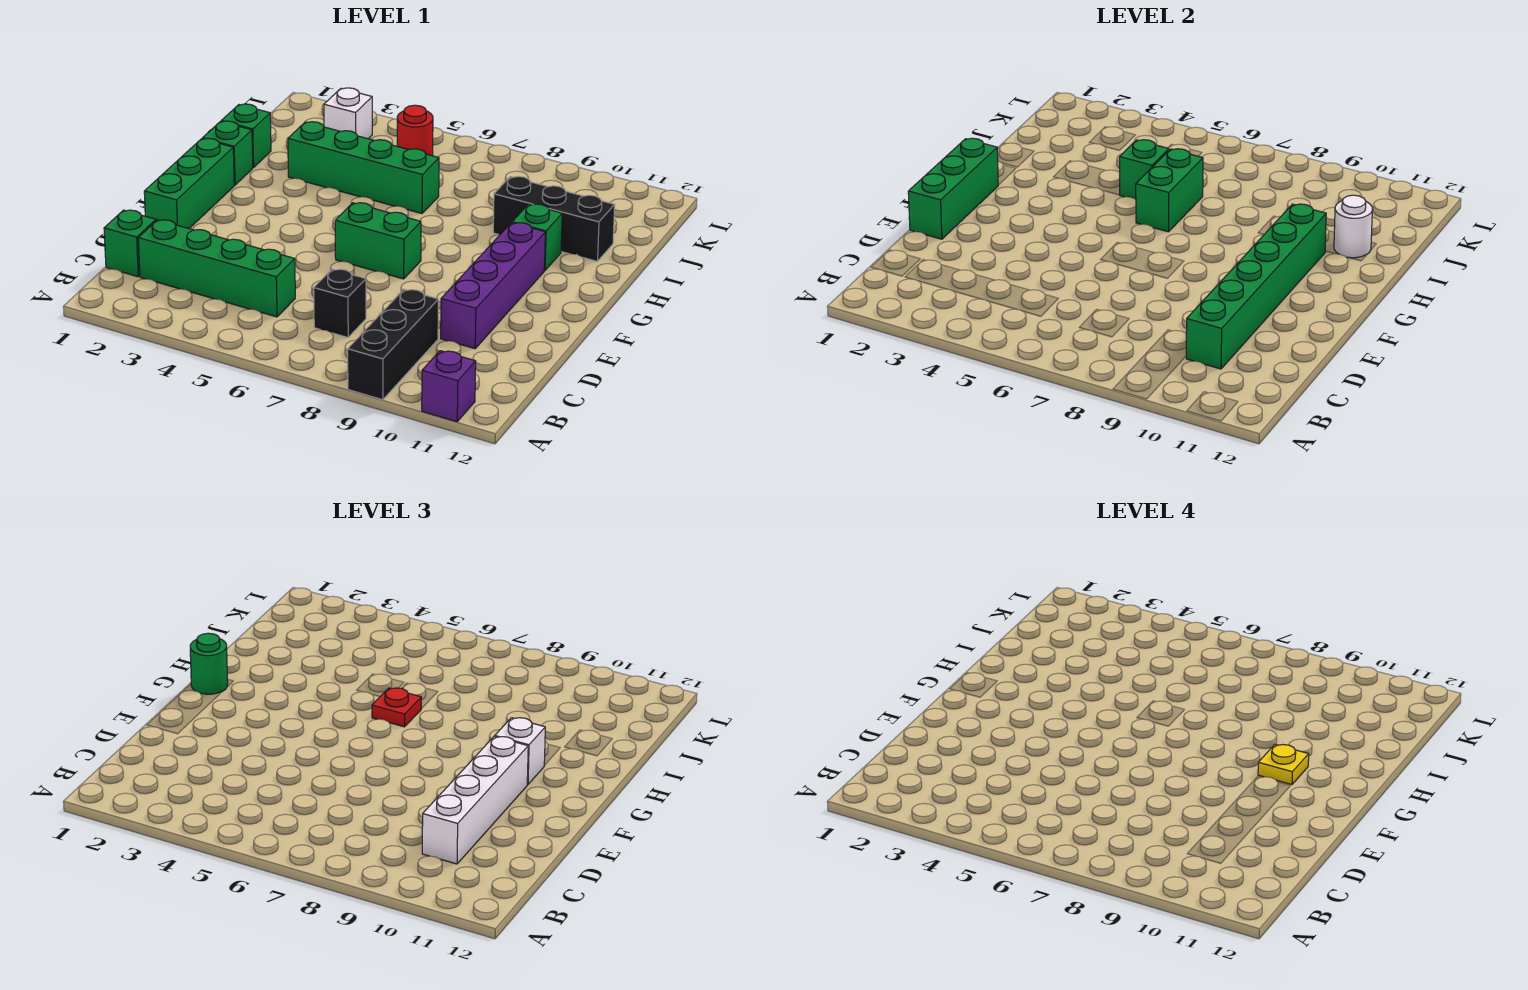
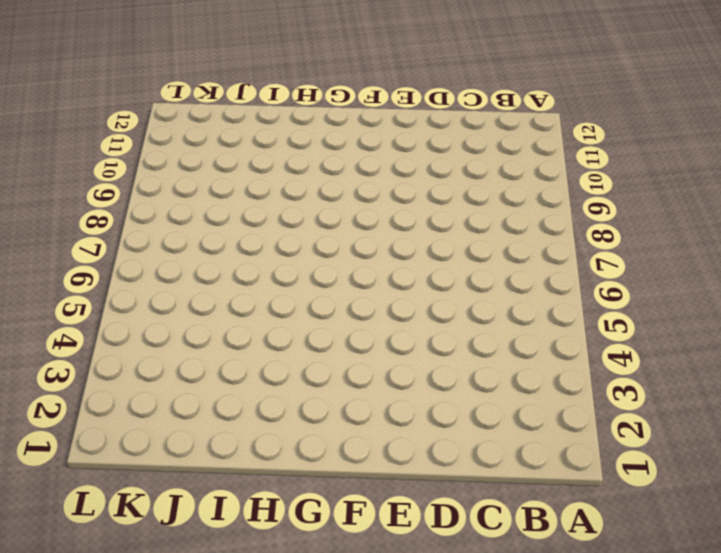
none -> black brick A9:C9 level 1
none -> purple brick A11 level 1
none -> green brick C1 level 1

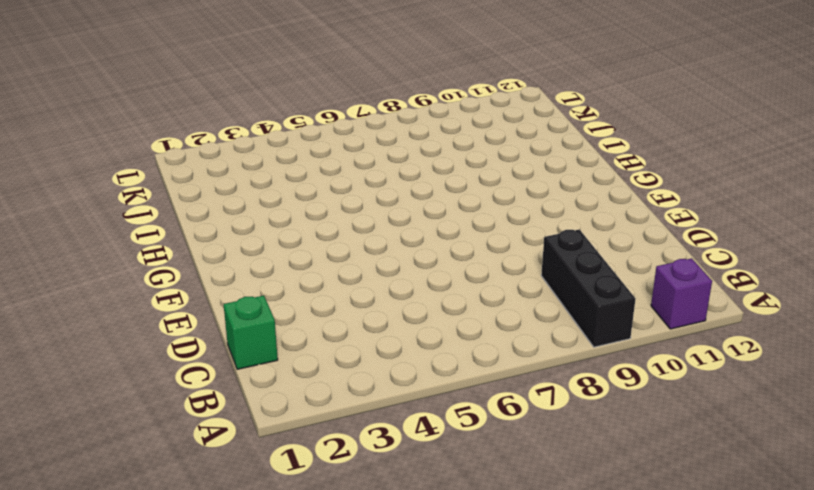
none -> green brick C2:C5 level 1
none -> black brick C7 level 1
none -> purple brick D10:G10 level 1

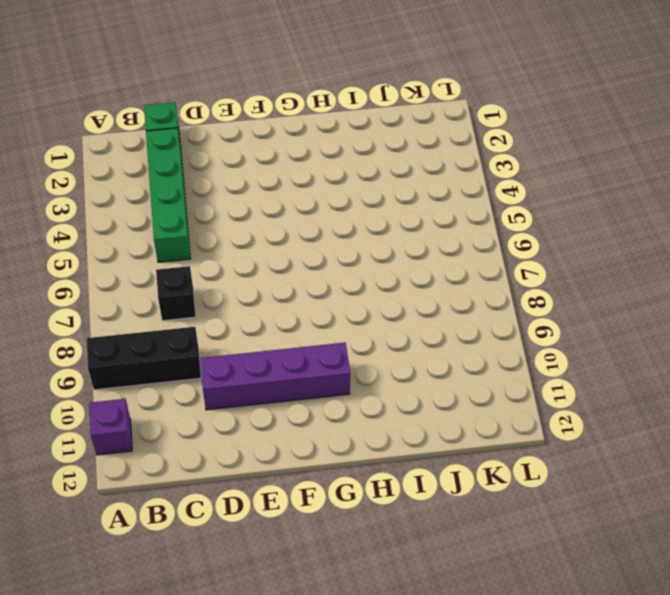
none -> green brick E1:G1 level 1
none -> green brick F6:F7 level 1
none -> green brick H1 level 1

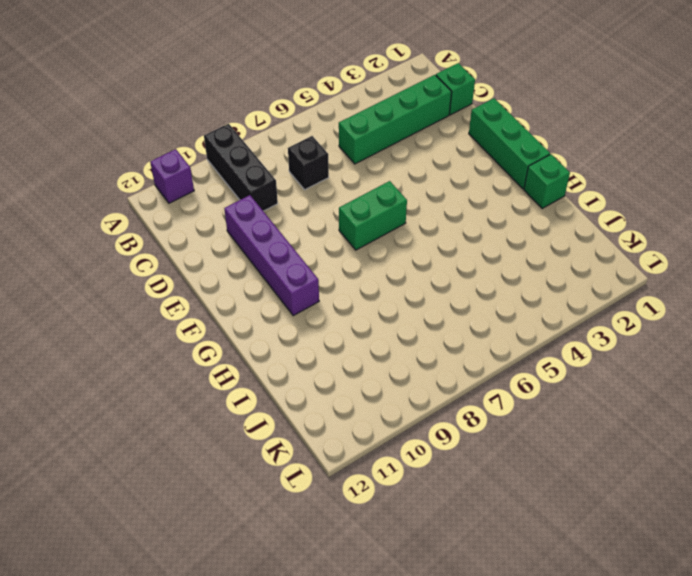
none -> green brick H10 level 1
none -> green brick I1 level 1
none -> green brick I3:I6 level 1

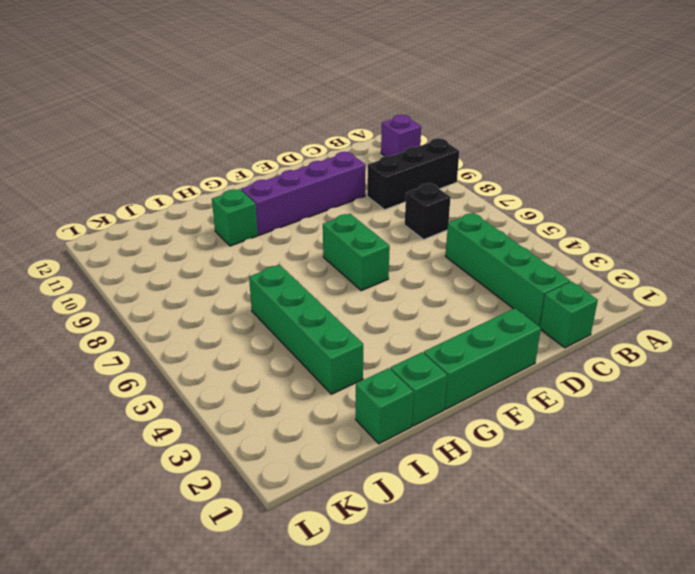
none -> black brick I9:I11 level 1
none -> white brick K3 level 1
none -> red round brick K5 level 1

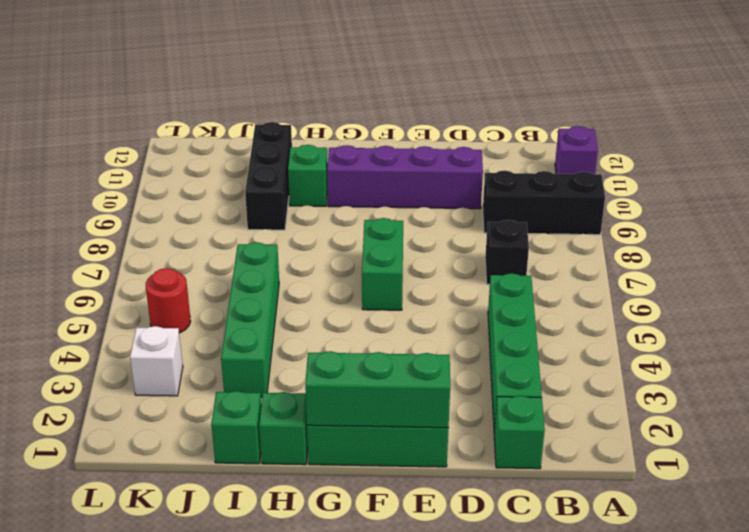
none -> green brick C10:H10 level 2
none -> green brick H6:I6 level 2
none -> green brick I5 level 2

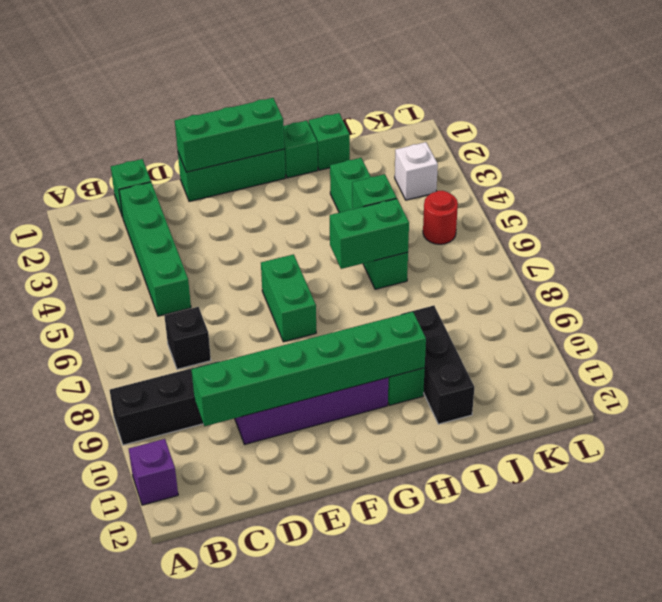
none -> white round brick I11 level 2
none -> white brick C10:F10 level 3
none -> green round brick G1 level 3

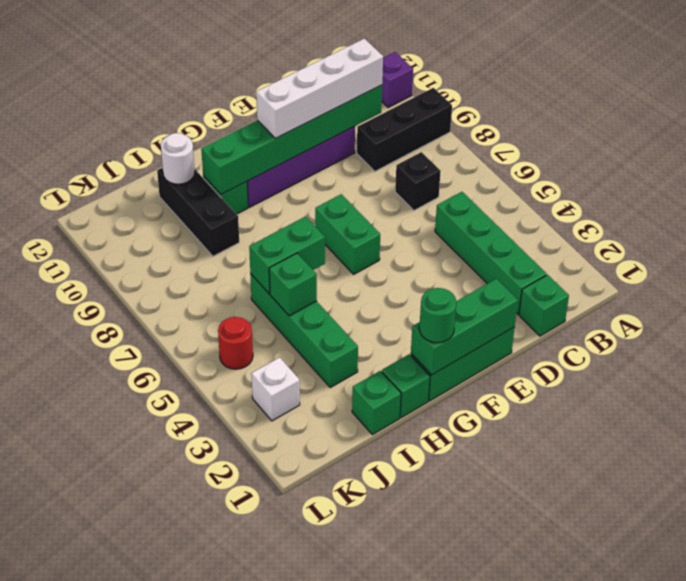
none -> white brick G10 level 3
none -> red plate H6 level 3
none -> yellow plate G10 level 4

